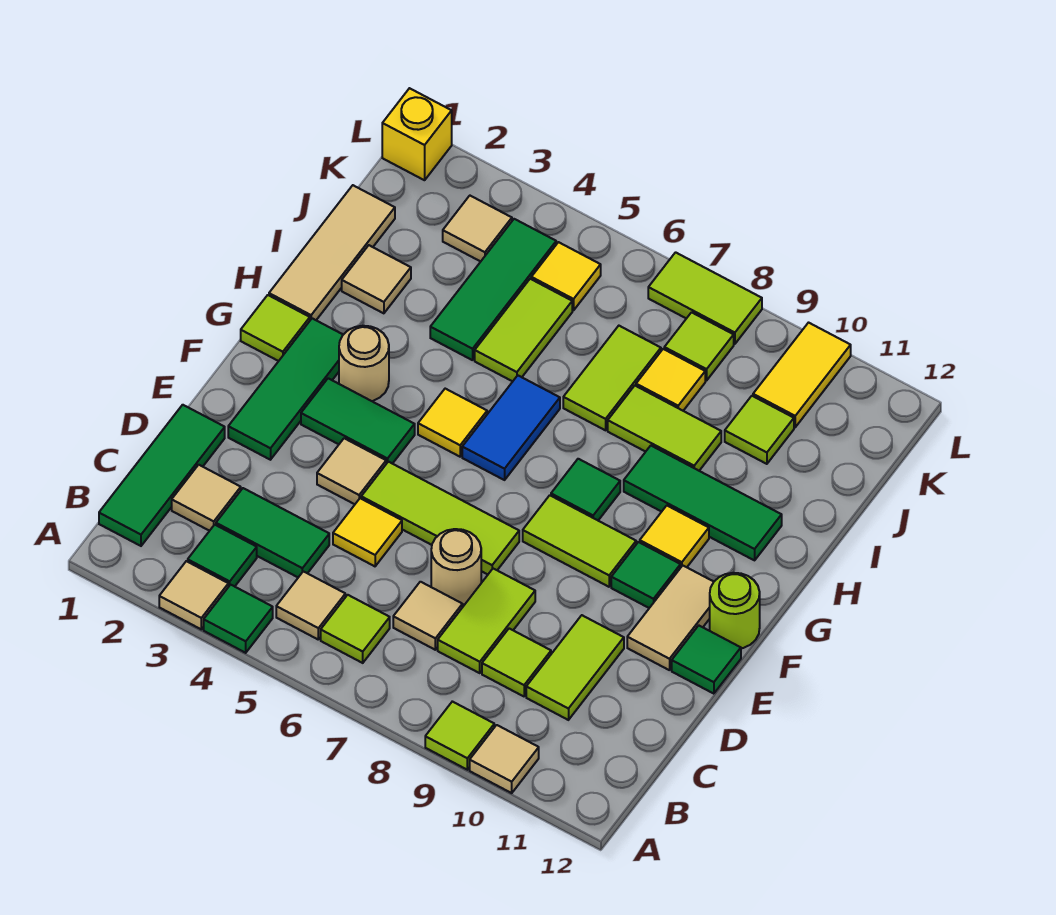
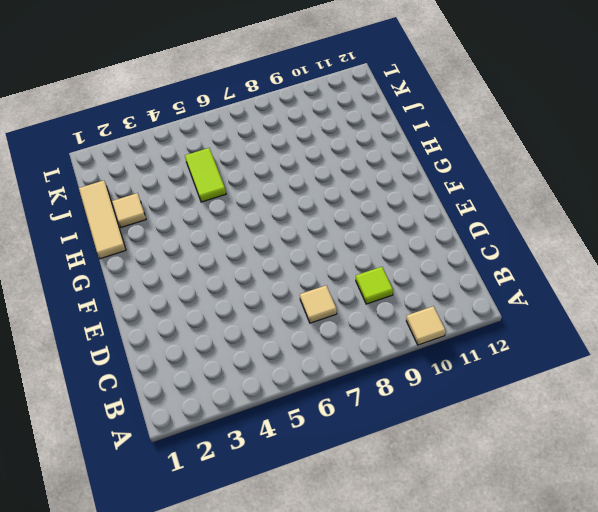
none -> tan tile A3 level 1
none -> green tile A4 level 1
none -> lime tile A9 level 1
none -> green tile B1:D1 level 1

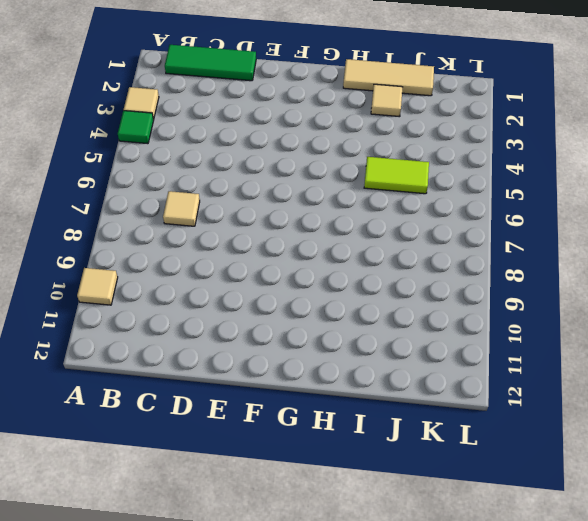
none -> lime tile A9 level 1
none -> green tile B3 level 1
none -> tan tile B5 level 1
none -> lime tile B6 level 1

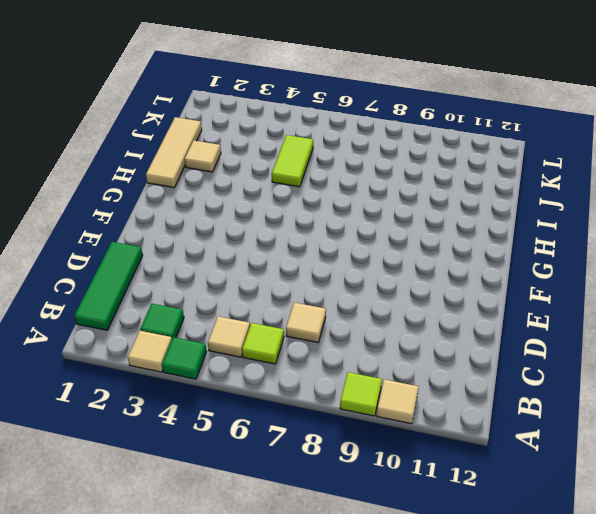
none -> tan tile C2 level 1
none -> green tile C3:C4 level 1
none -> lime tile C8:D8 level 1
none -> lime tile C9 level 1

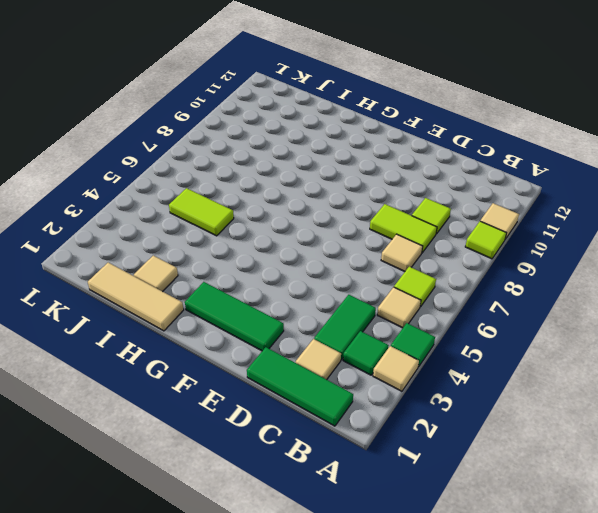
none -> lime tile C10:D10 level 1
none -> yellow tile D5 level 1
none -> tan round brick D7 level 1
none -> tan tile E4 level 1

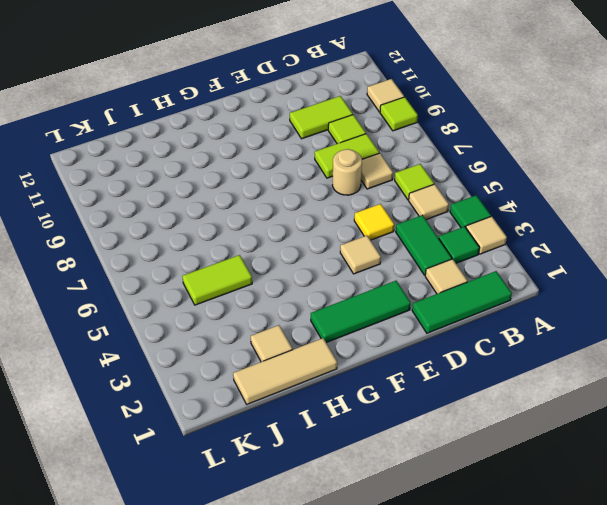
none -> lime tile E5:E7 level 1
none -> tan tile E11:F11 level 1
none -> green tile E12 level 1
none -> green tile F3:F4 level 1

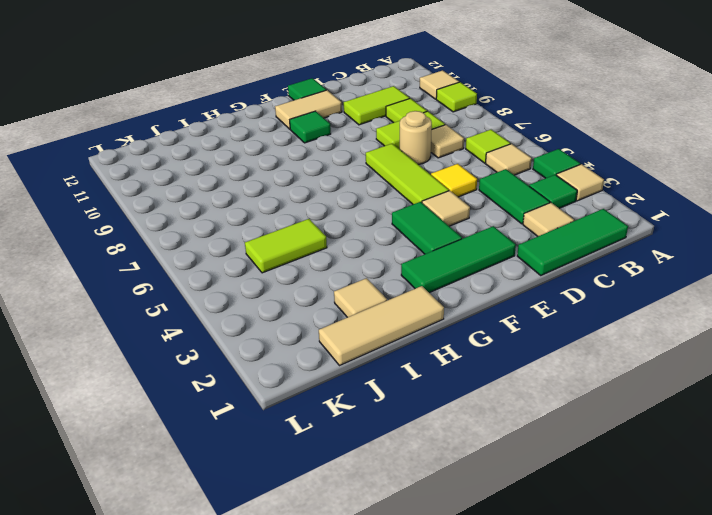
none -> lime tile F8:F9 level 1
none -> lime round brick F12 level 1
none -> lime tile G1 level 1
none -> tan round brick G3 level 1

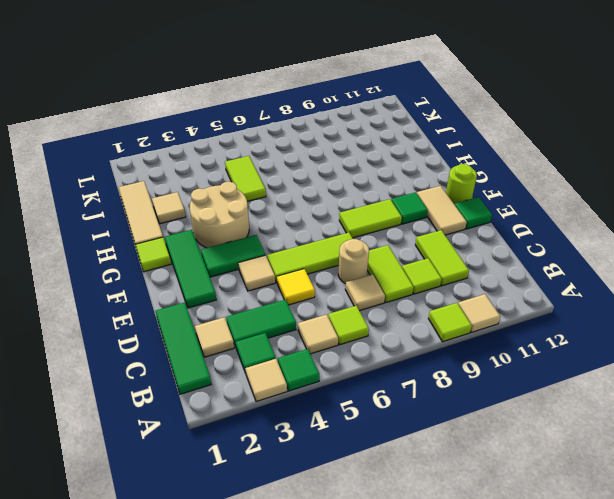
tan round brick G3:H4 level 1 -> tan round brick G3 level 1
none -> yellow tile G5 level 1
none -> blue tile G6:H6 level 1
none -> green tile G8 level 1
none -> yellow tile G10 level 1

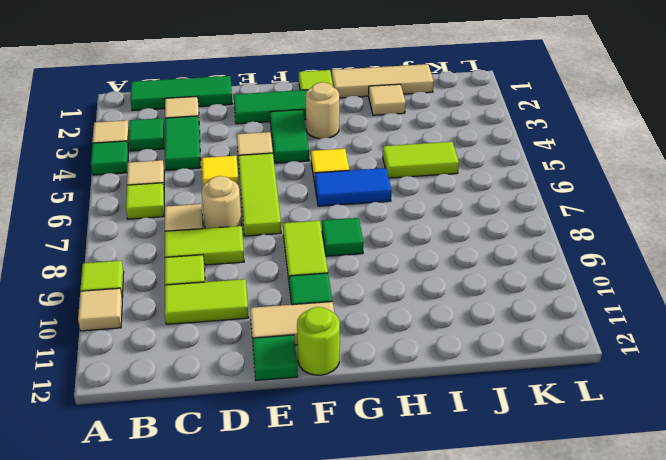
none -> yellow tile G10 level 1
none -> green tile H9:H11 level 1
none -> green tile I4:K4 level 1
none -> lime tile I7:J7 level 1

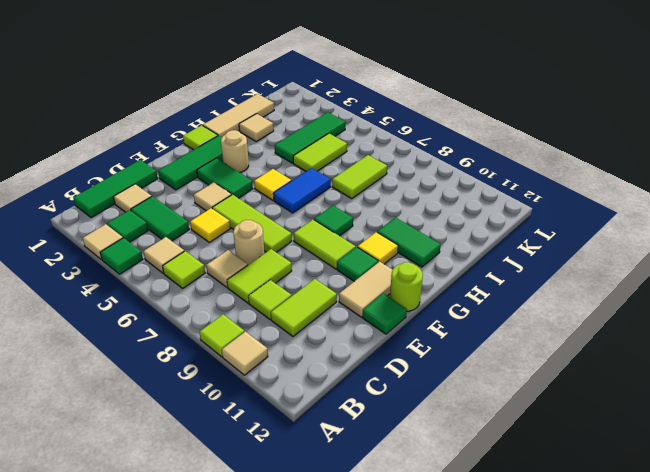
green tile H10:H11 level 1 -> green tile H9:H11 level 1
none -> lime tile I8:I9 level 1
none -> yellow tile J8 level 1
none -> lime tile J10 level 1
none -> tan tile K3 level 1

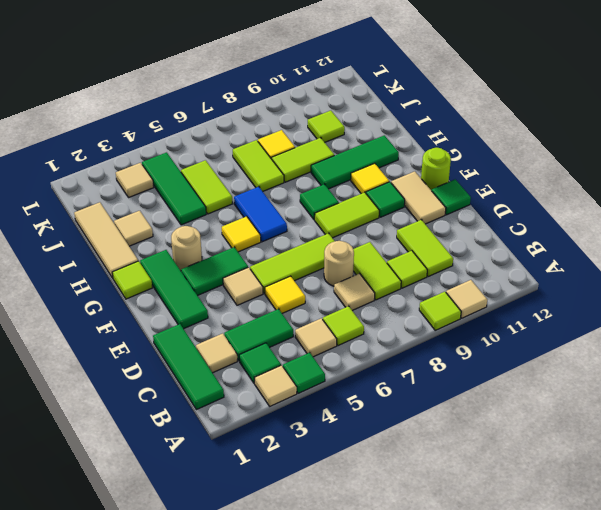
none -> yellow tile K5 level 1
none -> lime tile K8 level 1
none -> yellow tile K10:L10 level 1
none -> yellow brick L1 level 1

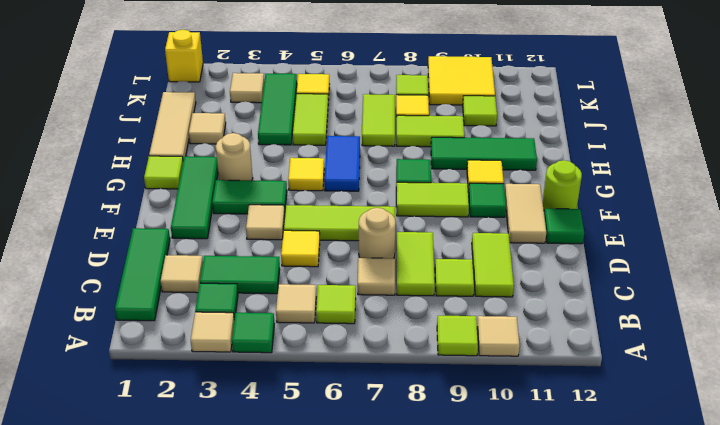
yellow tile K9:L10 level 1 -> yellow tile K10:L10 level 1
none -> lime tile L7:L8 level 1

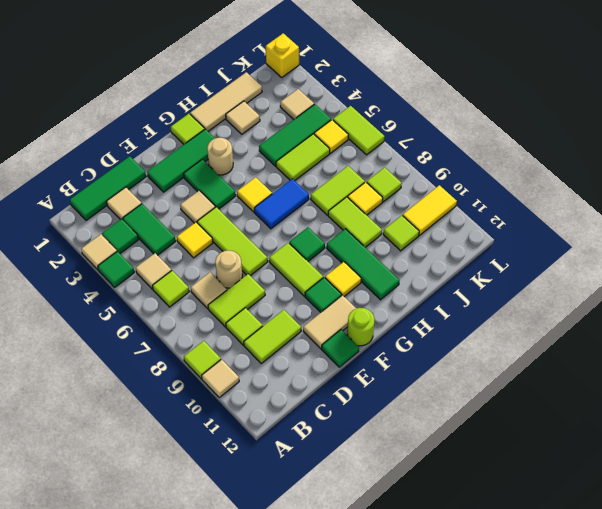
lime tile L5:L6 level 1 -> lime tile L7:L8 level 1

